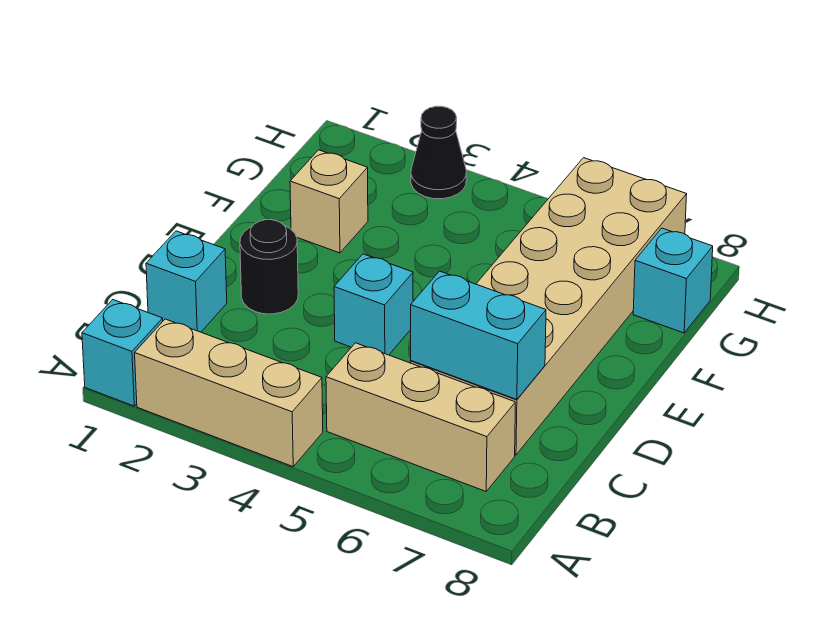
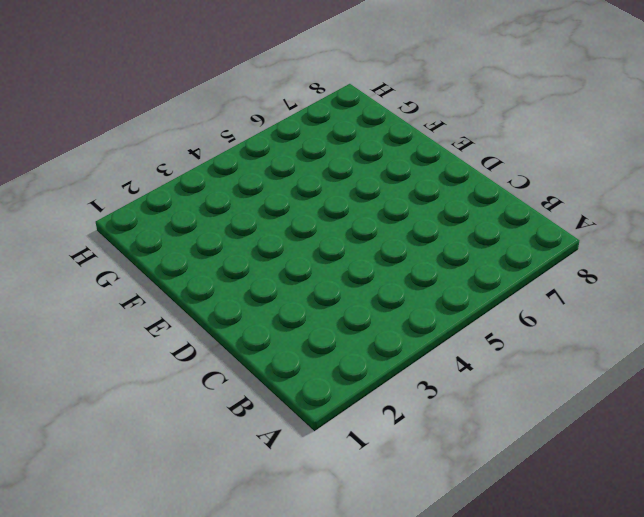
none -> cyan brick A1 level 1
none -> tan brick A2:A4 level 1

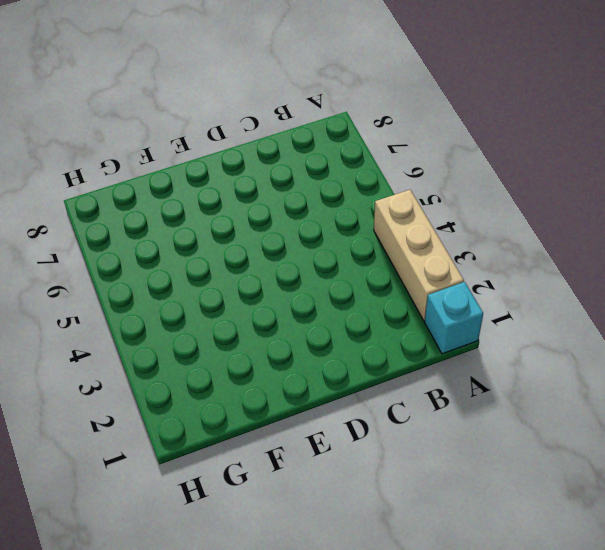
none -> tan brick B5:B7 level 1
none -> cyan brick C1 level 1

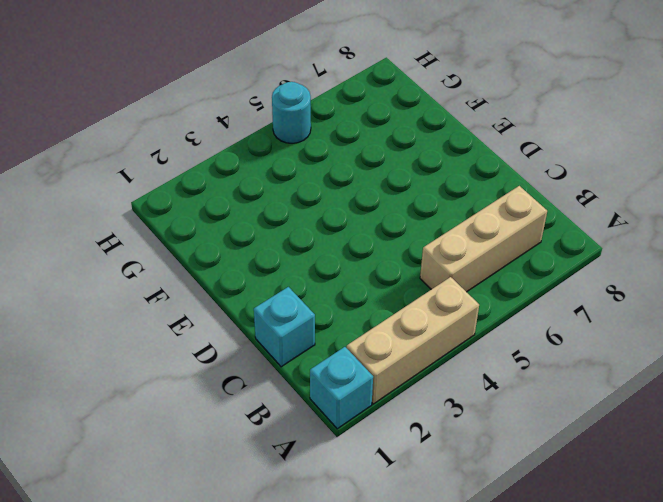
cyan round brick H5 level 1 -> none
none -> tan brick C6:H7 level 1
none -> black round brick D2 level 1

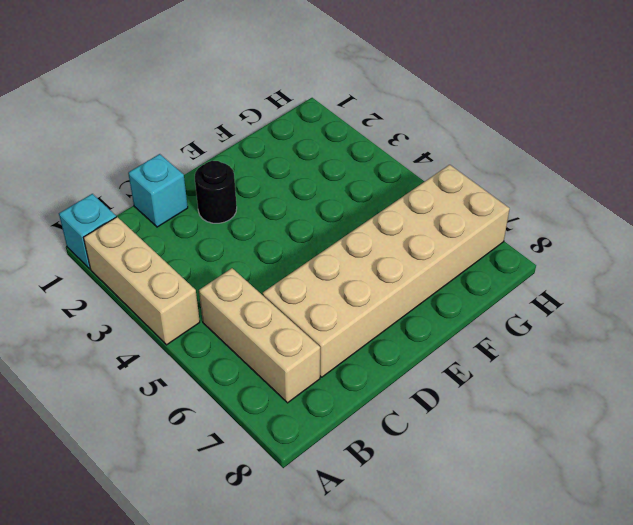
none -> cyan brick D4 level 1
none -> tan brick F2 level 1

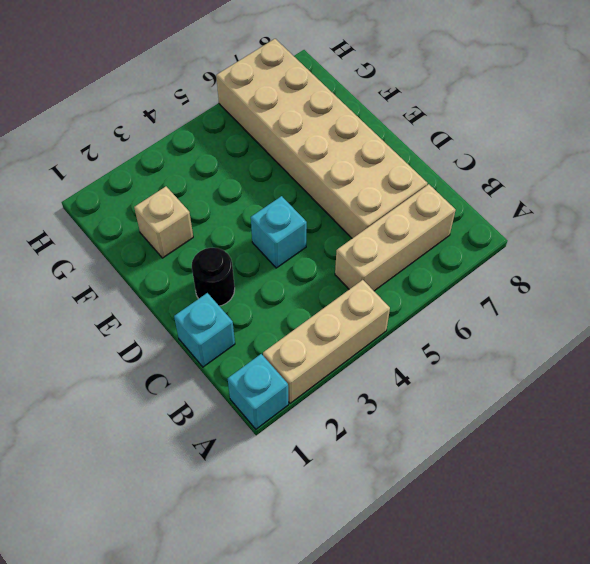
none -> cyan brick G8 level 1
none -> black cone H3 level 1

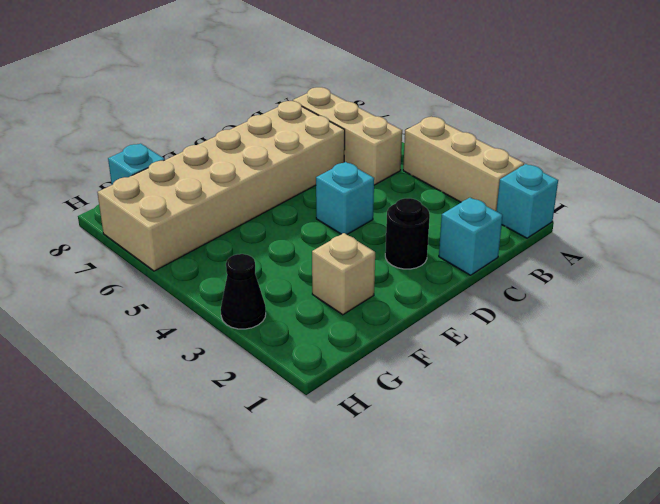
none -> cyan brick C6:C7 level 2

